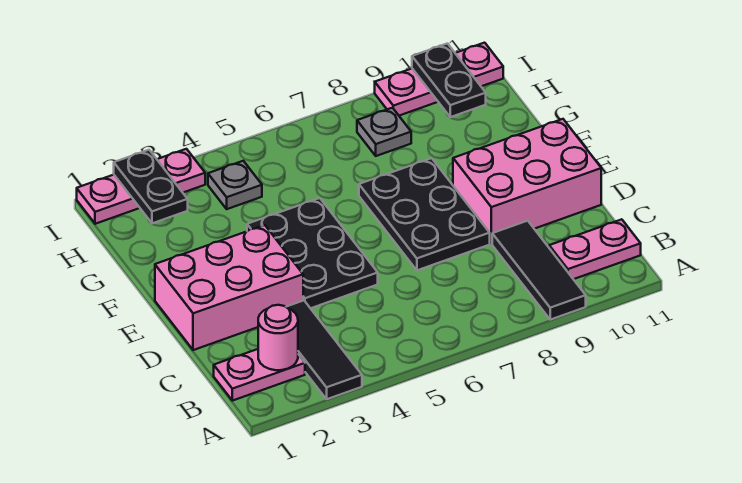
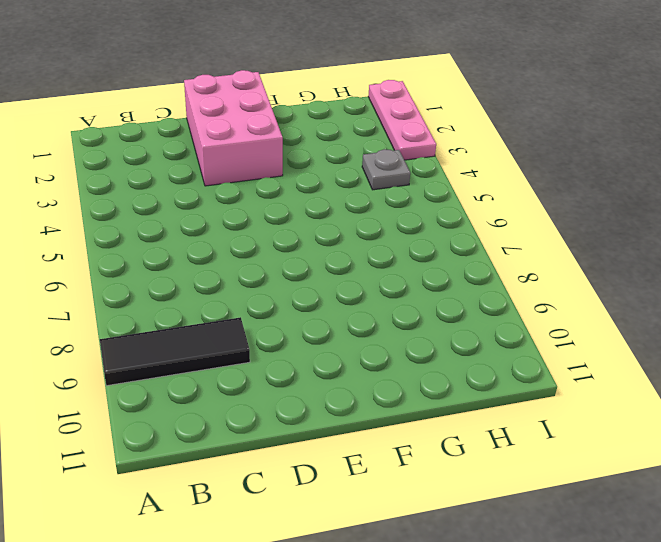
none -> black tile A3:C3 level 1
none -> pink plate B1:B2 level 1
none -> pink plate B10:B11 level 1

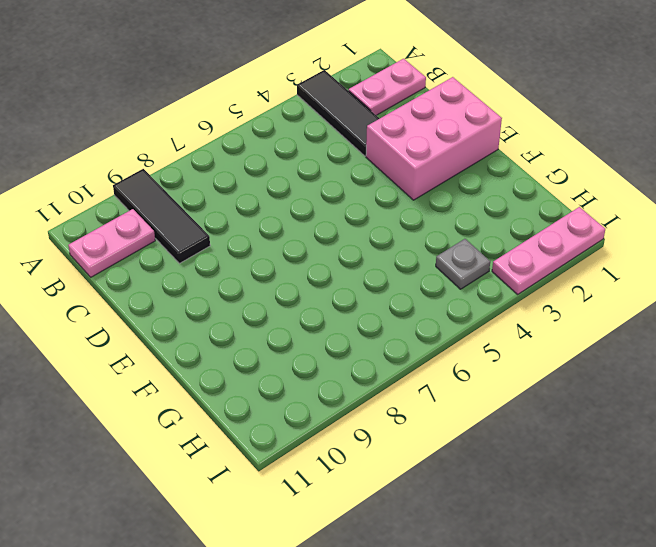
none -> black plate D4:F5 level 1
none -> black plate D7:F8 level 1
none -> pink brick D9:E11 level 1

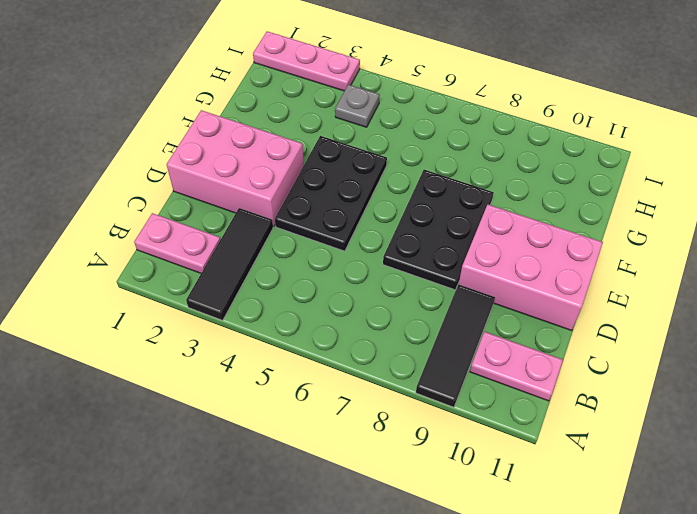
none -> grey plate H8 level 1
none -> pink plate I9:I11 level 1
none -> pink round brick B2 level 2

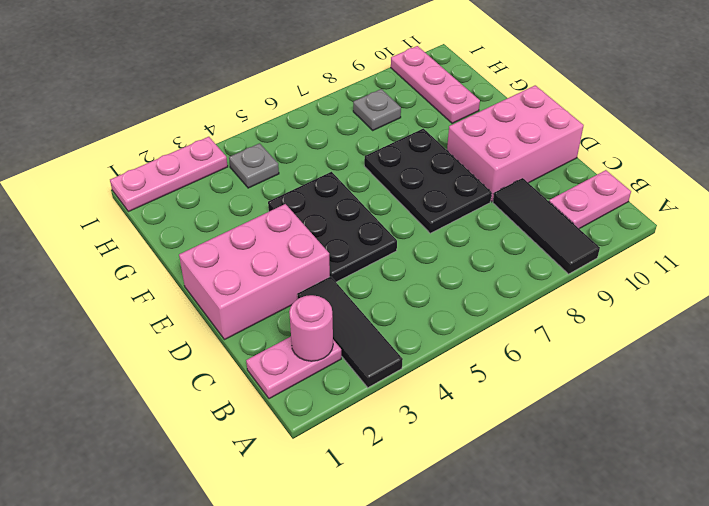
pink plate G10:I10 level 1 -> pink plate I9:I11 level 1
none -> black plate H2:I2 level 2
none -> black plate H10:I10 level 2

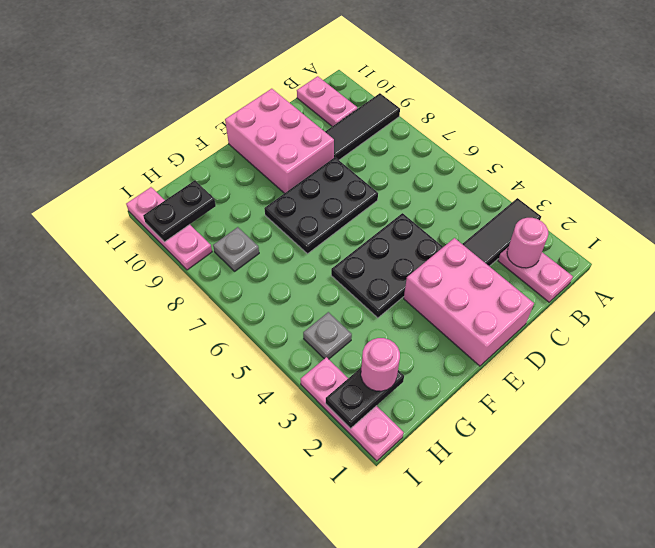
pink round brick H2 level 3 -> none

